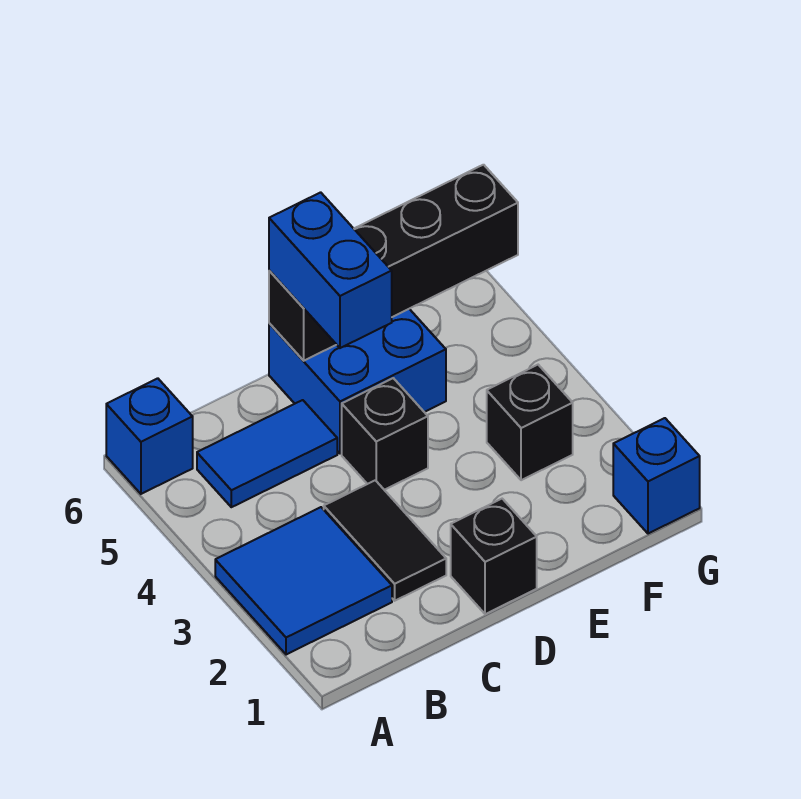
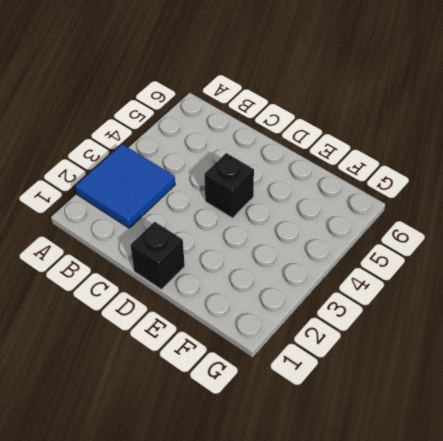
none -> blue brick A6 level 1
none -> blue tile B5:C5 level 1

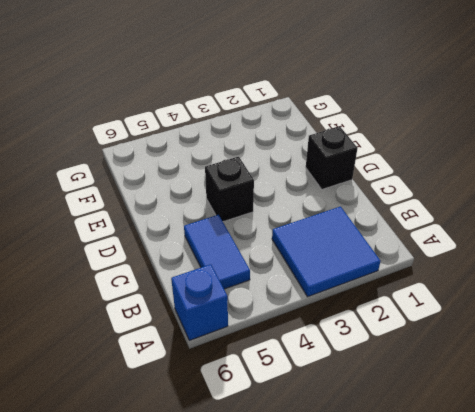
none -> black tile C2:C3 level 1
none -> blue brick D5:E6 level 1

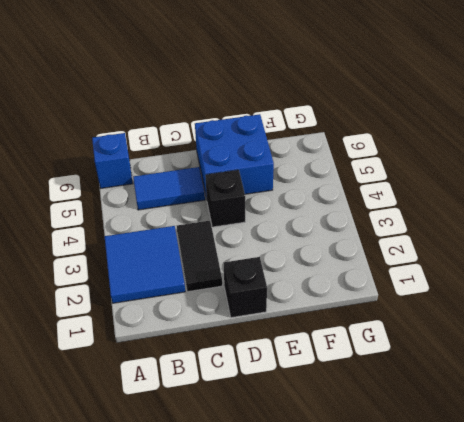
none -> black brick F3 level 1
none -> blue brick G1 level 1

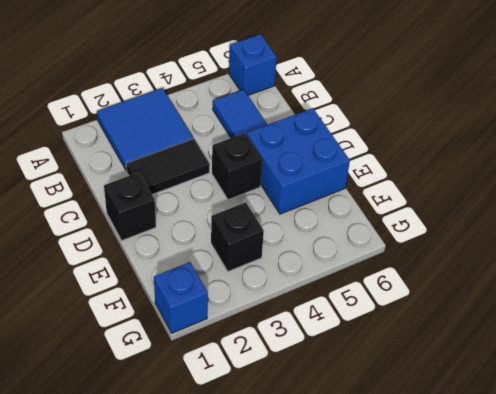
none -> black brick D6:G6 level 2
none -> blue brick D5:D6 level 3

